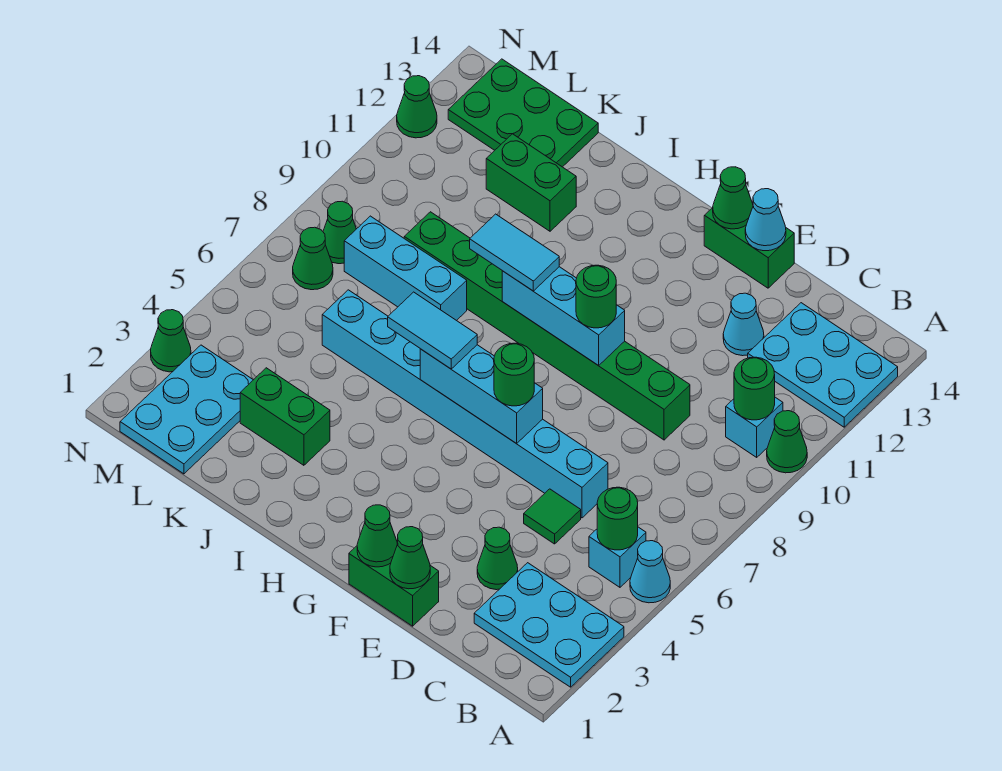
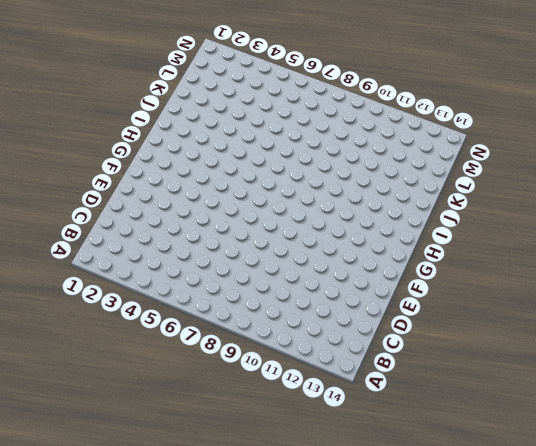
none -> cyan plate A2:C3 level 1
none -> cyan cone A5 level 1
none -> green cone A10 level 1
none -> cyan plate A12:C13 level 1

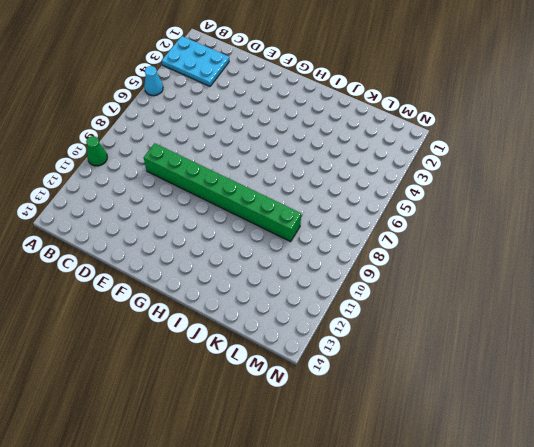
none -> cyan plate A12:C13 level 1
none -> cyan brick B5 level 1
none -> cyan brick B10 level 1
none -> green cone D3 level 1

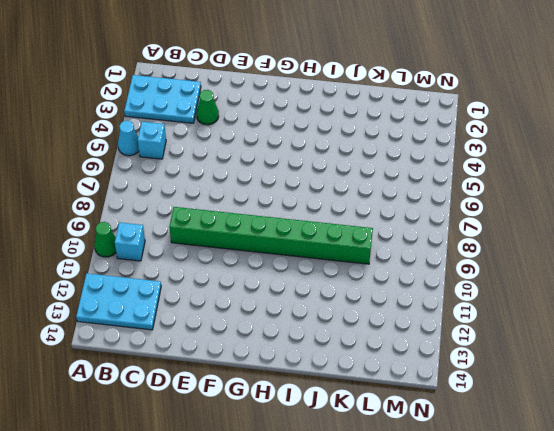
none -> green tile D5 level 1
none -> cyan brick D6:K6 level 1
none -> cyan cone D12 level 1
none -> green brick E1:F1 level 1

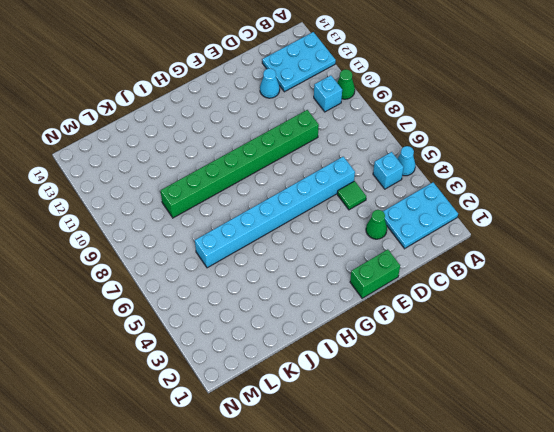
none -> green brick E14:F14 level 1
none -> green brick J3:K3 level 1
none -> cyan brick J8:L8 level 1
none -> green brick J12:K12 level 1

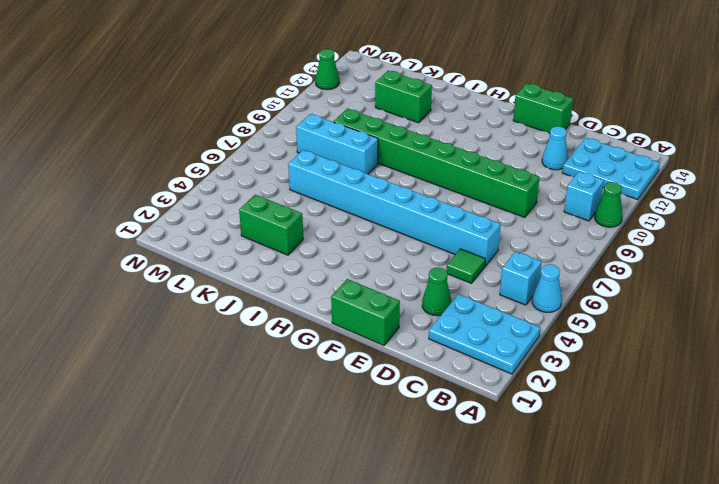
none -> green plate K13:M14 level 1
none -> cyan plate L1:M3 level 1
none -> green cone M7 level 1
none -> green cone M8 level 1

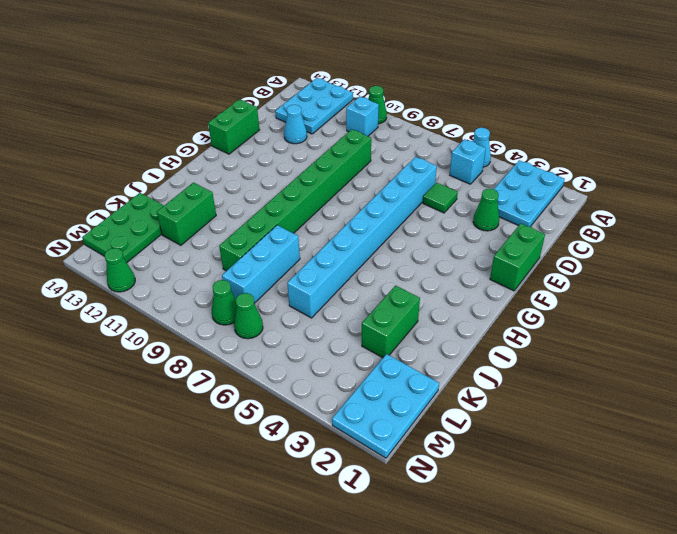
cyan plate L1:N2 level 1 -> cyan plate L1:M3 level 1
none -> green cone N3 level 1
none -> green round brick B5 level 2
none -> green round brick B10 level 2
none -> green cone E1 level 2

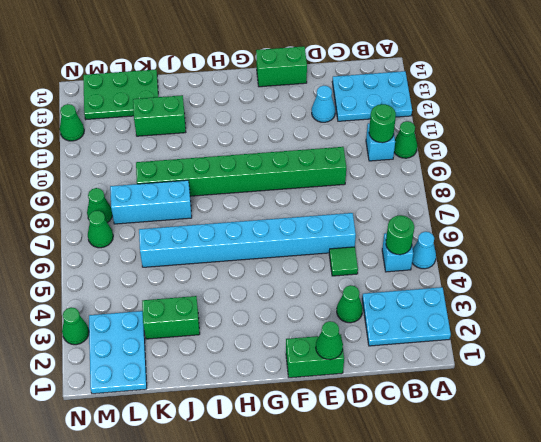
none -> cyan cone E14 level 2
none -> green cone F1 level 2
none -> cyan brick F6:H6 level 2
none -> cyan brick F9:H9 level 2

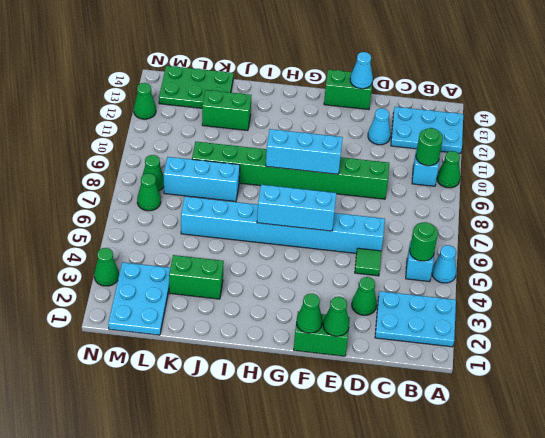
none -> green cone F14 level 2
none -> green round brick F6 level 3
none -> green round brick F9 level 3
none -> cyan tile H6:I6 level 3

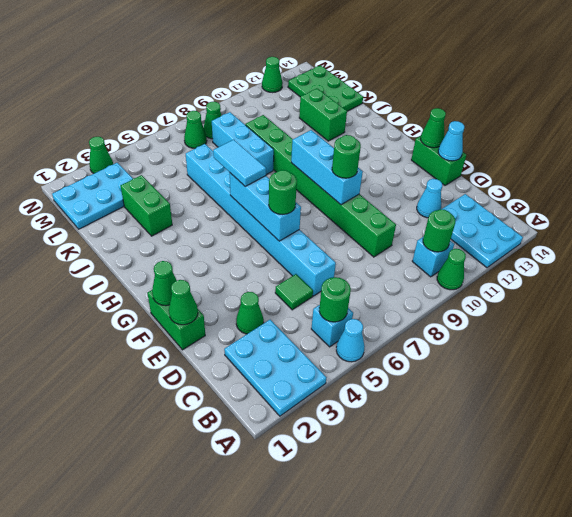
none -> cyan tile H9:I9 level 3

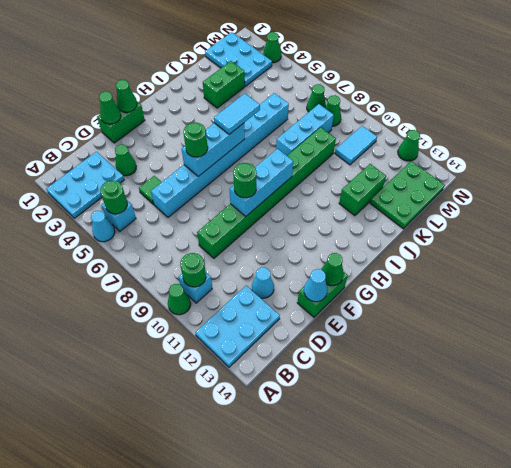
cyan tile L10:M10 level 1 -> cyan tile H9:I9 level 3

